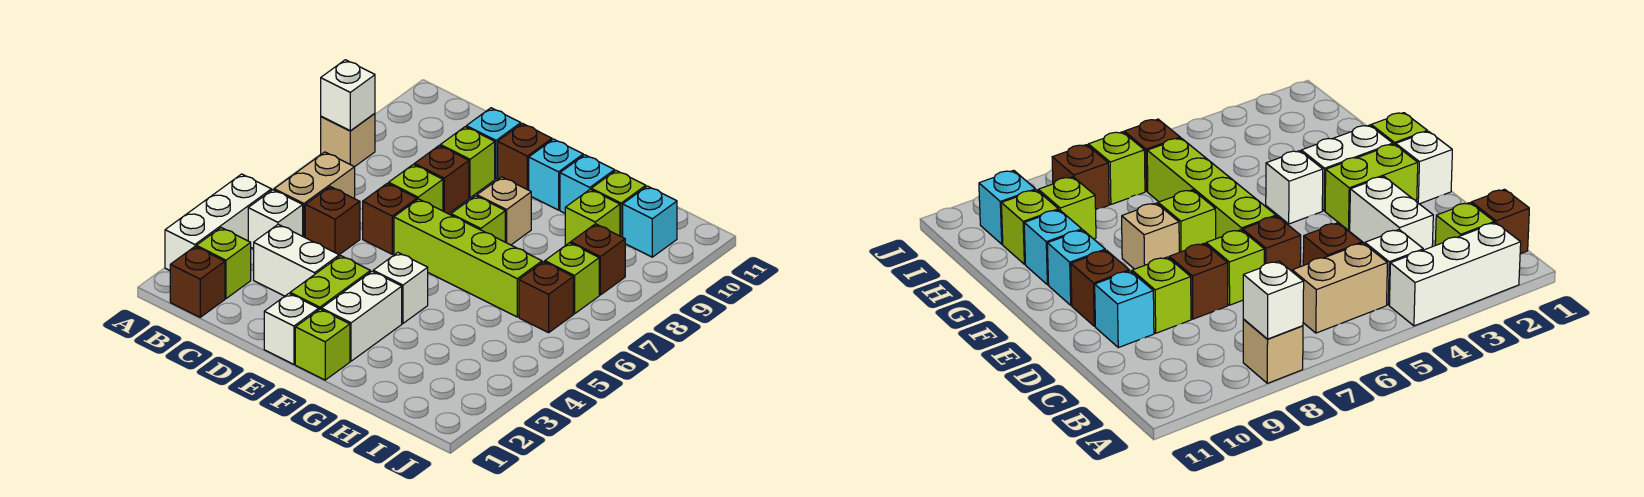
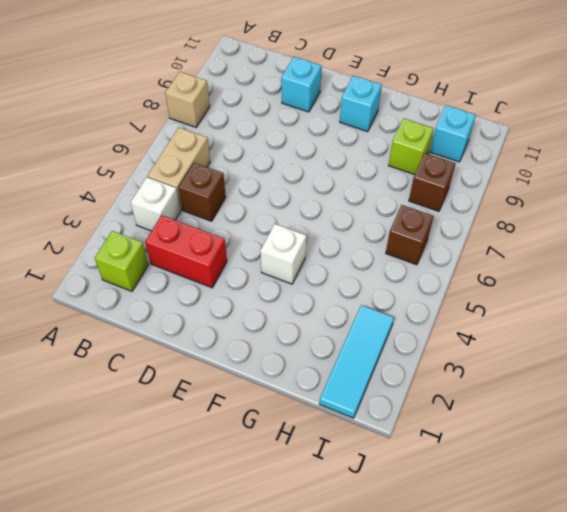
red brick C3:D3 level 1 -> white brick C3:D3 level 1
cyan tile I1:I3 level 1 -> none
none -> white brick A2:A4 level 1
none -> brown brick B1 level 1
none -> brown brick D6 level 1
none -> lime brick D7 level 1

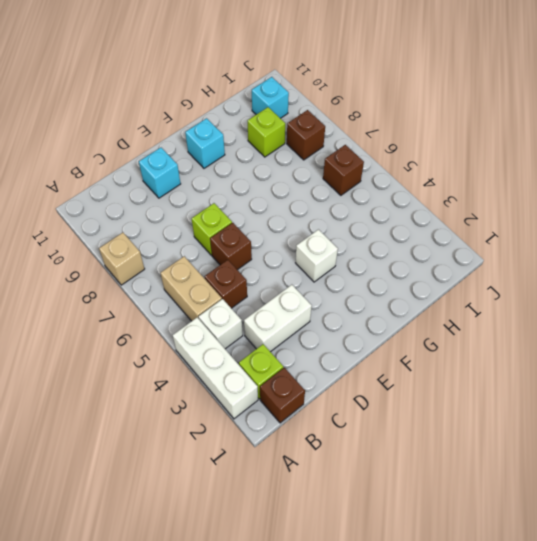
none -> brown brick D8 level 1
none -> lime brick D9 level 1
none -> white brick E1 level 1
none -> lime brick E2:E3 level 1

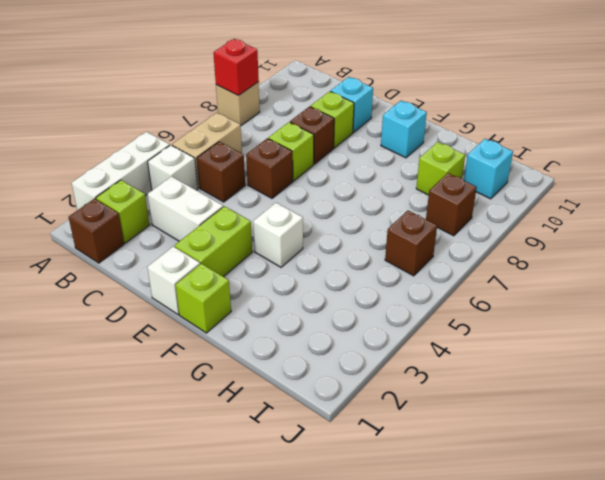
red brick A8 level 2 -> white brick A8 level 2
none -> lime brick E6:H6 level 1
none -> brown brick E10 level 1
none -> white brick F2:F3 level 1
none -> lime brick F7 level 1

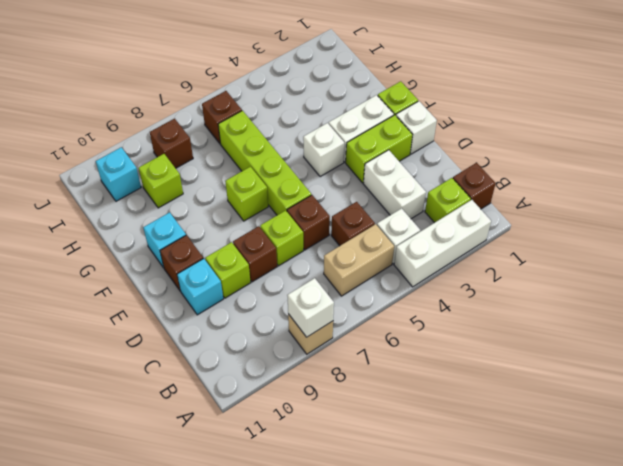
none -> tan brick F8 level 1
none -> cyan brick G10 level 1
none -> lime brick H10 level 1
none -> lime brick I7 level 1

